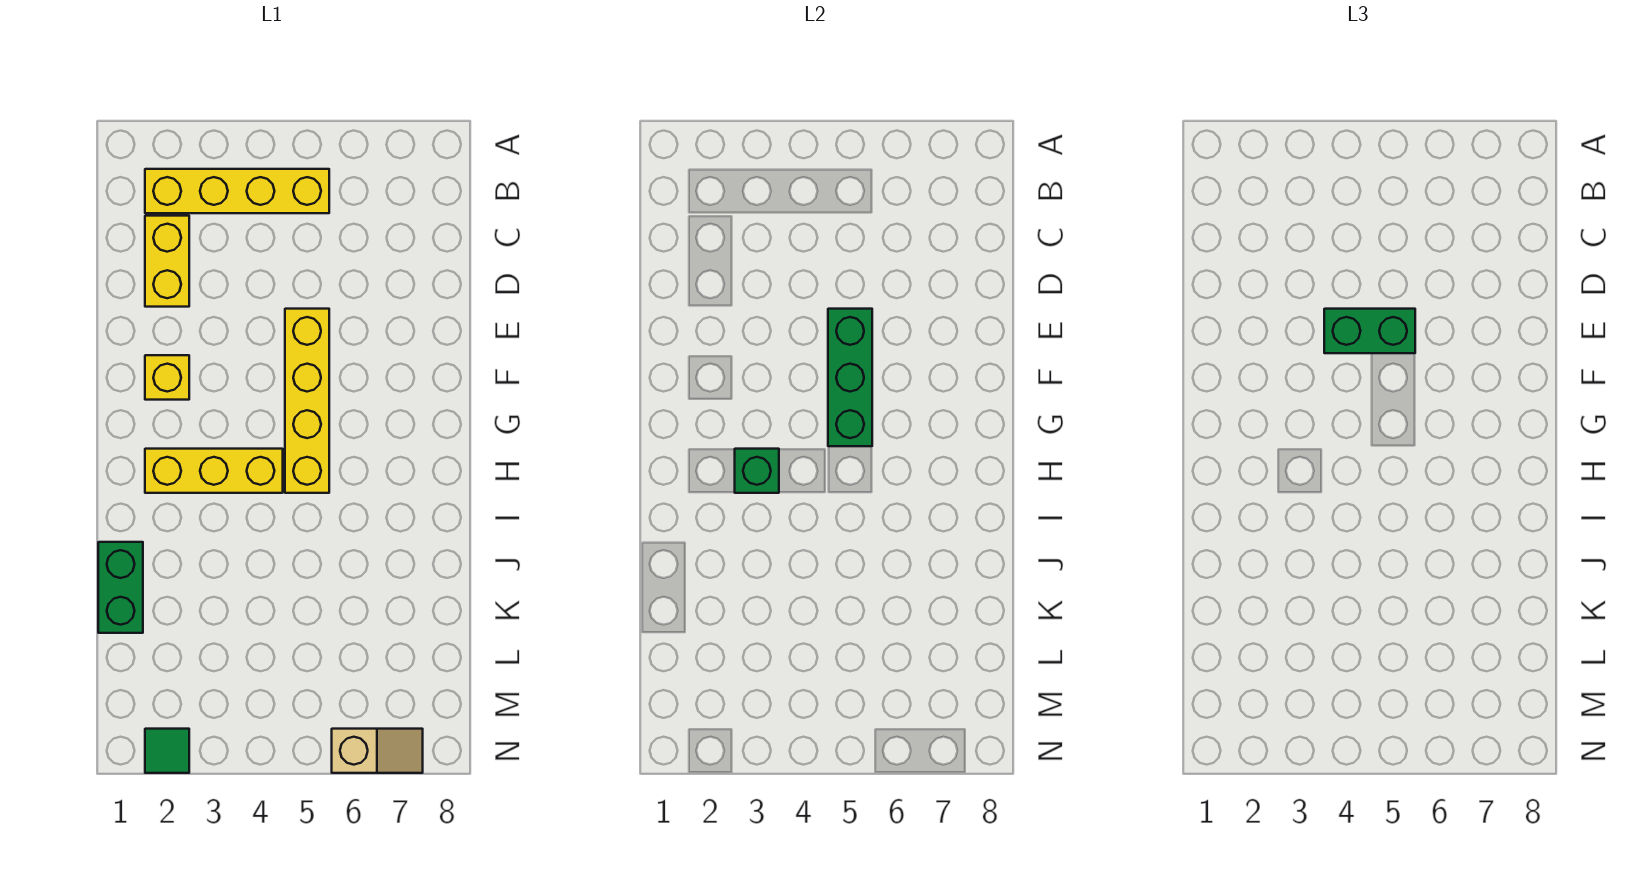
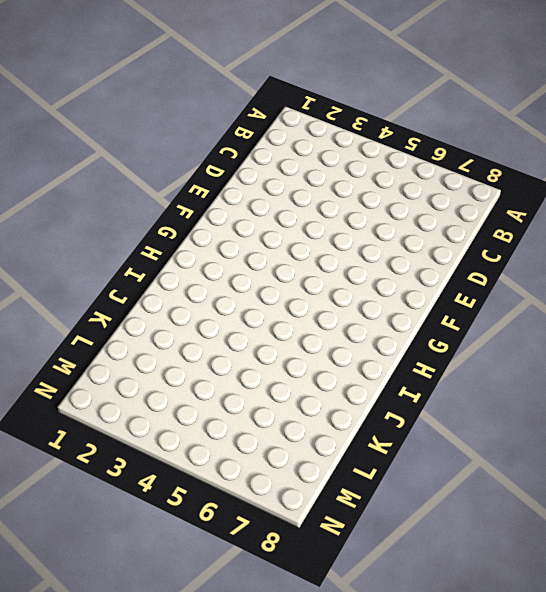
none -> yellow brick B2:B5 level 1
none -> yellow brick C2:D2 level 1

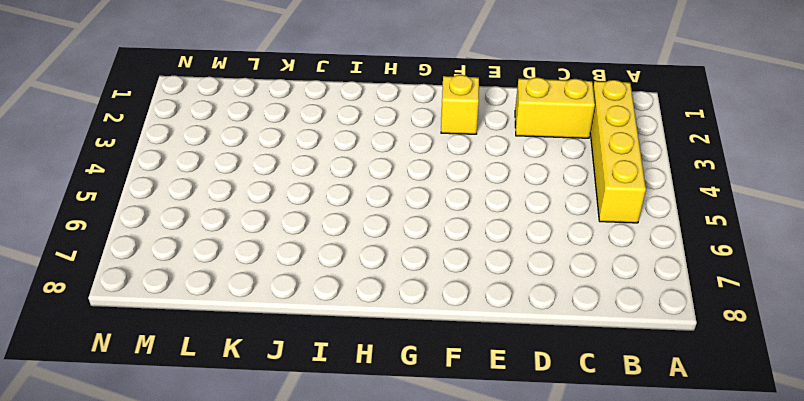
none -> yellow brick E5:H5 level 1
none -> yellow brick H2:H4 level 1

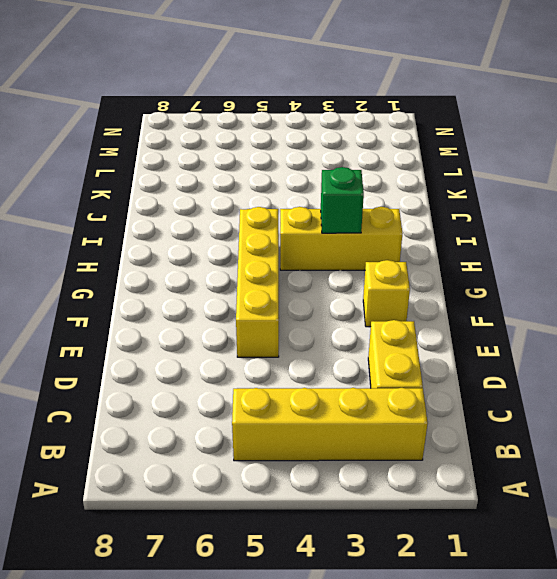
none -> green brick J1:K1 level 1
none -> green tile N2 level 1

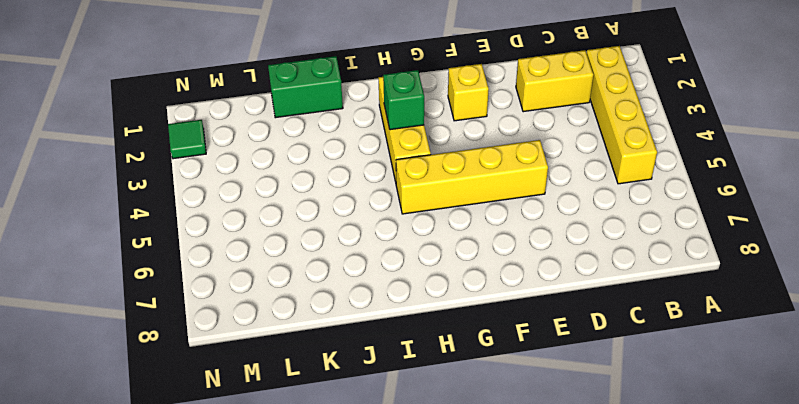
none -> tan slope N6:N7 level 1 top 6
none -> green brick E5:G5 level 2

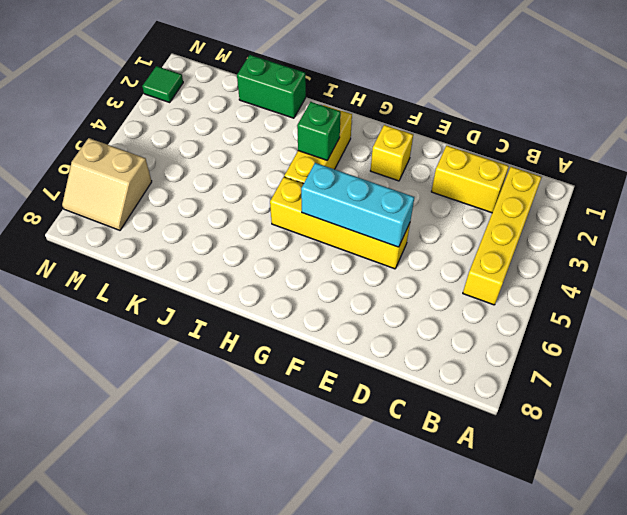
cyan brick E5:G5 level 2 -> green brick E5:G5 level 2
tan slope M6:N7 level 1 top 6 -> tan slope N6:N7 level 1 top 6
none -> green brick E4:E5 level 3

